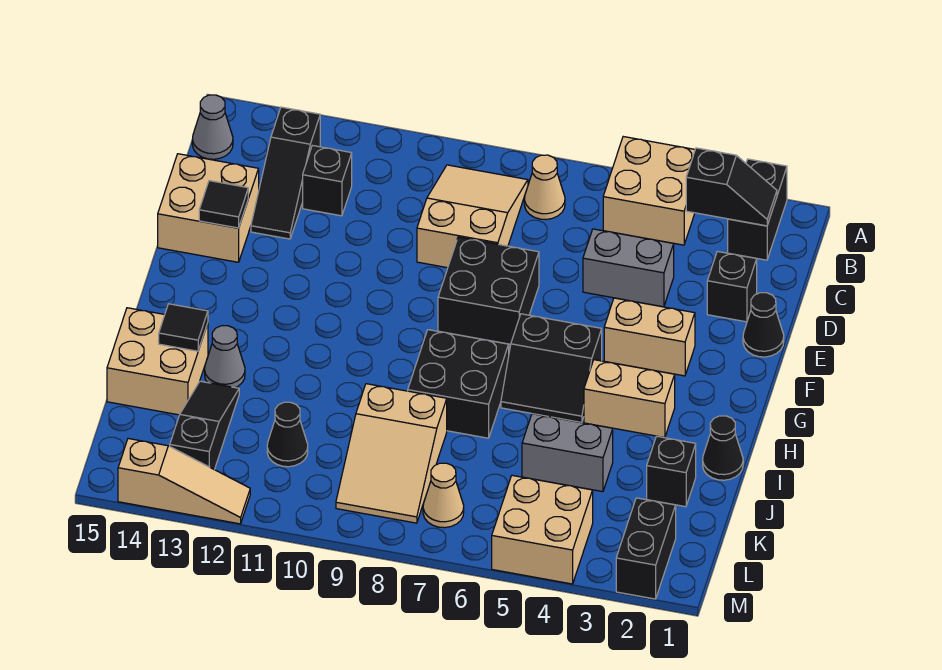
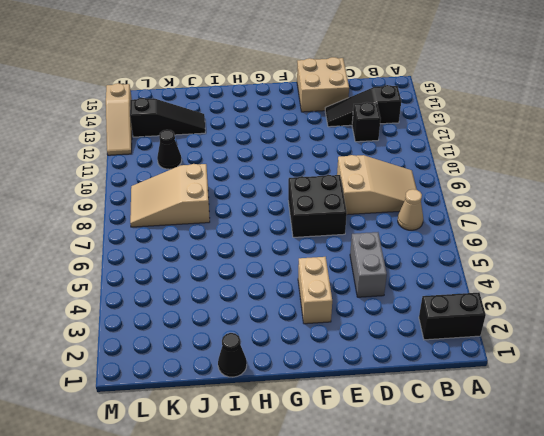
none -> tan brick A4:B5 level 1
none -> grey cone B15 level 1
none -> black brick D2 level 1
none -> black cone E1 level 1

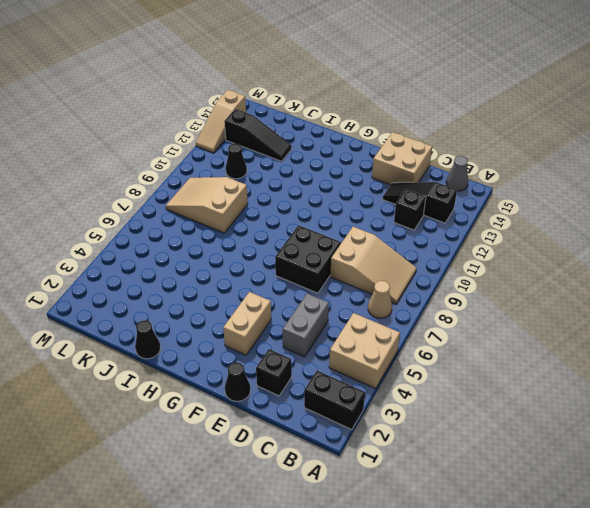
none -> black slope G5:H6 level 1 top G
none -> tan brick H3:H4 level 1
none -> black brick H7:I8 level 1
none -> grey cone I13 level 1

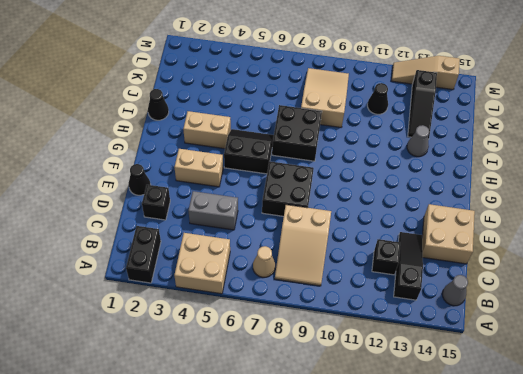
none -> tan brick I14:J15 level 1
none -> black brick J2 level 1
none -> grey brick J4:J5 level 1
none -> black brick L2:M2 level 1

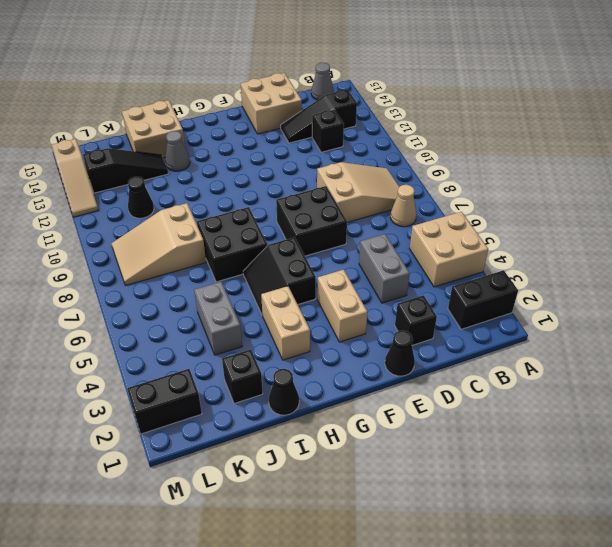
none -> tan brick L4:M5 level 1
none -> tan cone L7 level 1
none -> black slope B2:B3 level 2 top 3
none -> black tile E14 level 2

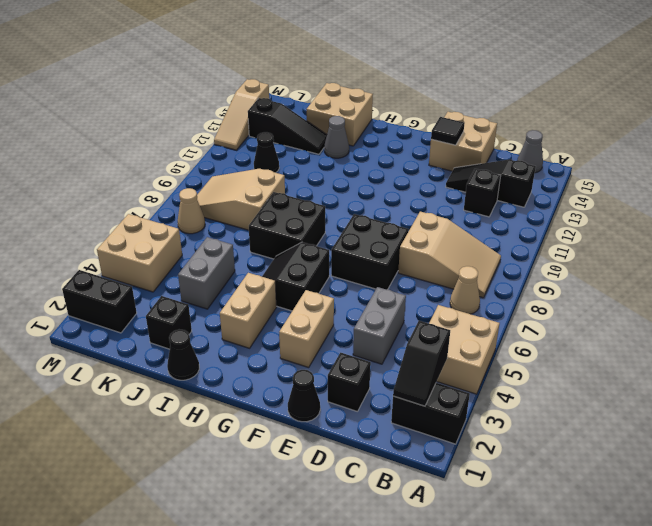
none -> black tile I14 level 2

